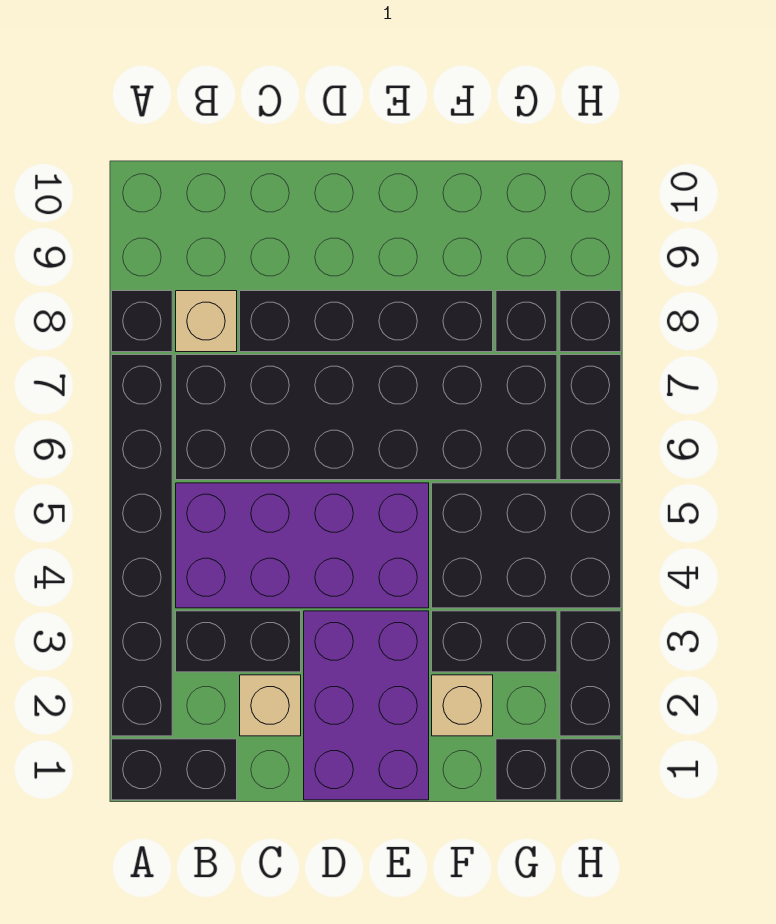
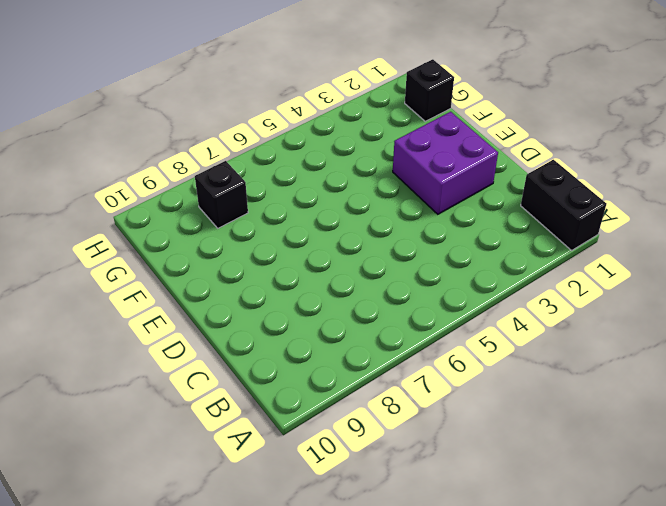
purple brick D2:E3 level 1 -> purple brick D1:E3 level 1
none -> black brick A2:A7 level 1
none -> black brick A8 level 1
none -> black brick B3:C3 level 1

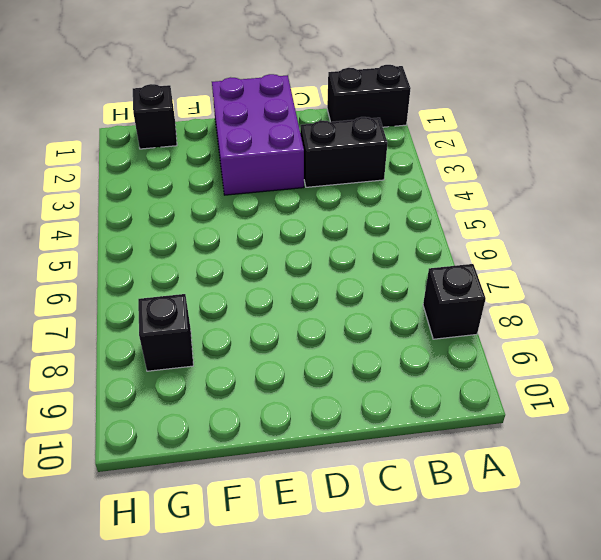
none -> black brick A2:A7 level 1
none -> purple brick B4:E5 level 1
none -> black brick B6:G7 level 1

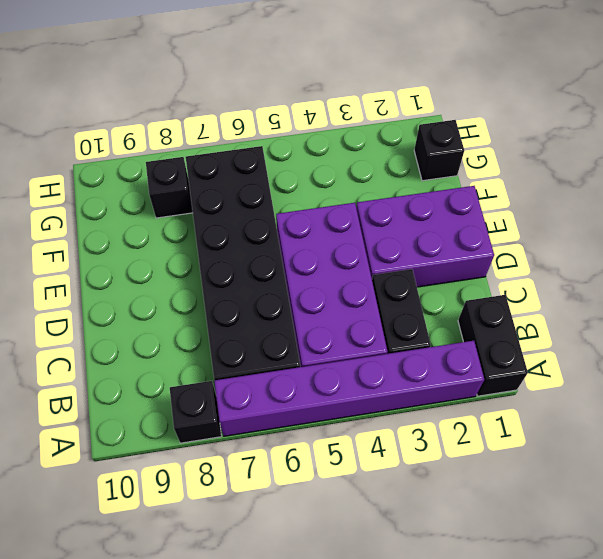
purple brick A2:A7 level 1 -> black brick A2:A7 level 1
none -> tan brick B8 level 1
none -> tan brick C2 level 1
none -> black brick C8:F8 level 1

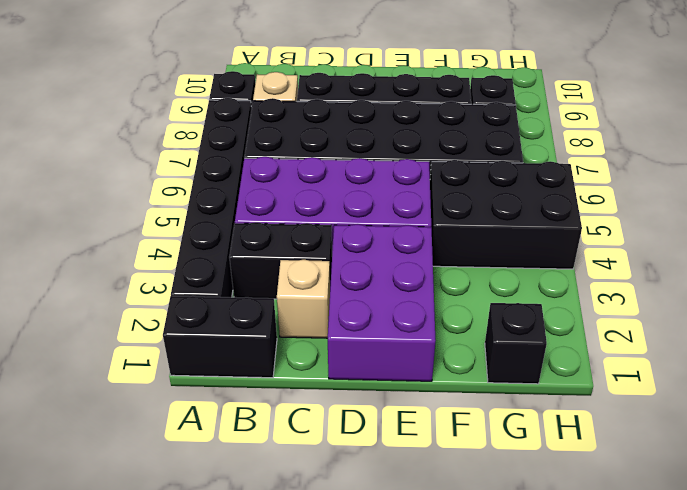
none -> tan brick F2 level 1
none -> black brick F3:G3 level 1
none -> black brick H1 level 1

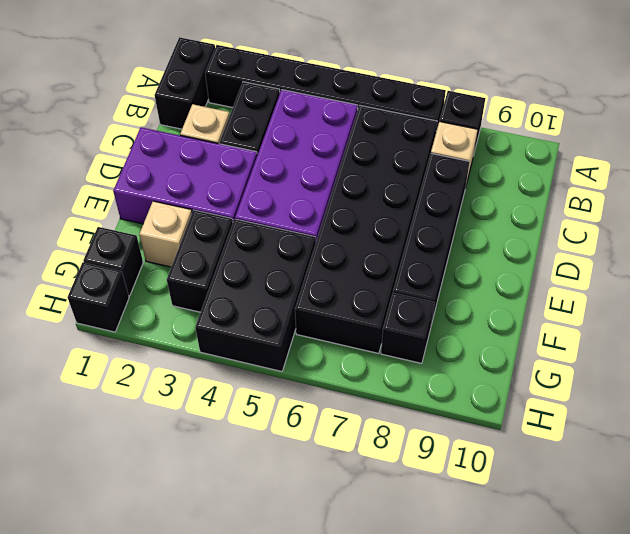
none -> black brick H2:H3 level 1
none -> black brick H6:H7 level 1
none -> black brick H8 level 1

